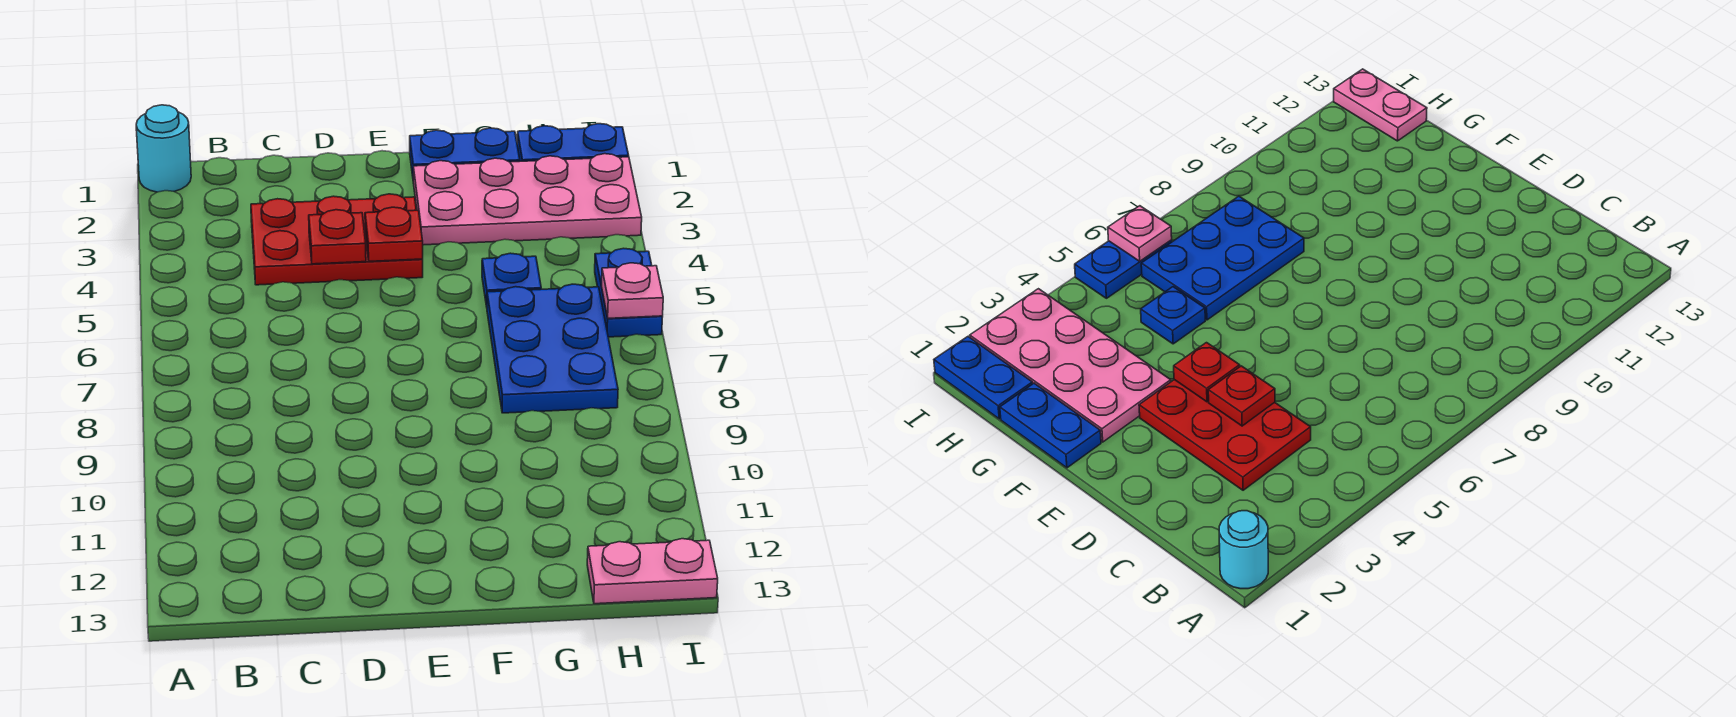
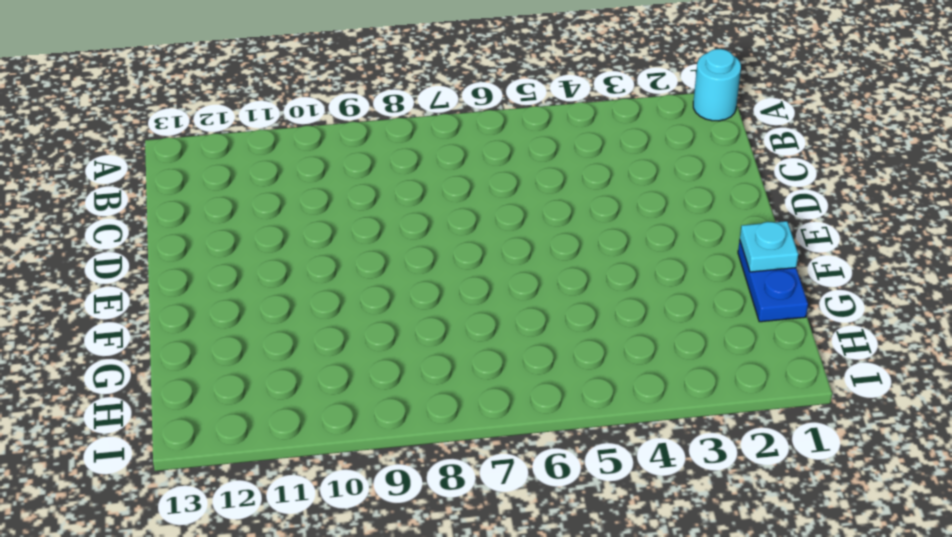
cyan plate F1 level 2 -> none
none -> red plate C3:E4 level 1
none -> pink plate F2:I3 level 1
none -> blue plate G5 level 1

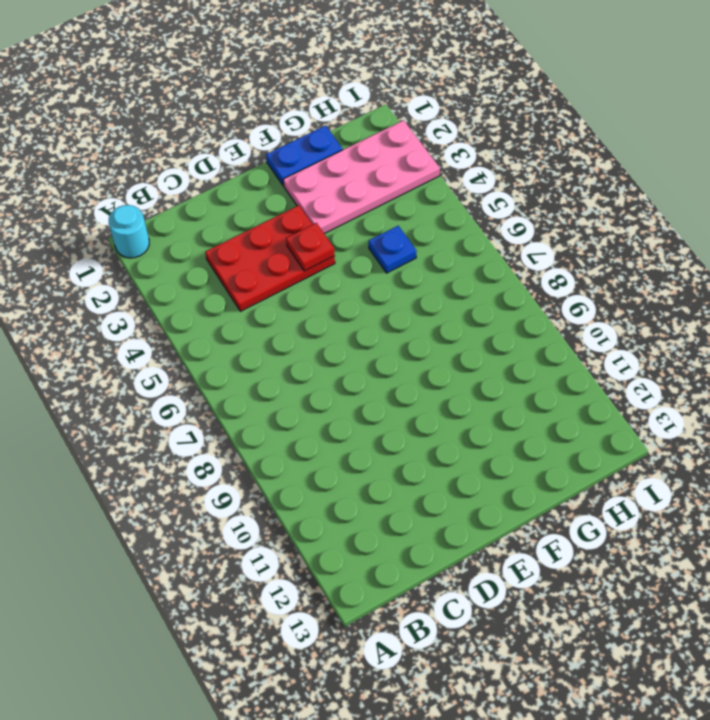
none -> blue plate G6:H8 level 1
none -> blue plate H1:I1 level 1
none -> pink plate H13:I13 level 1

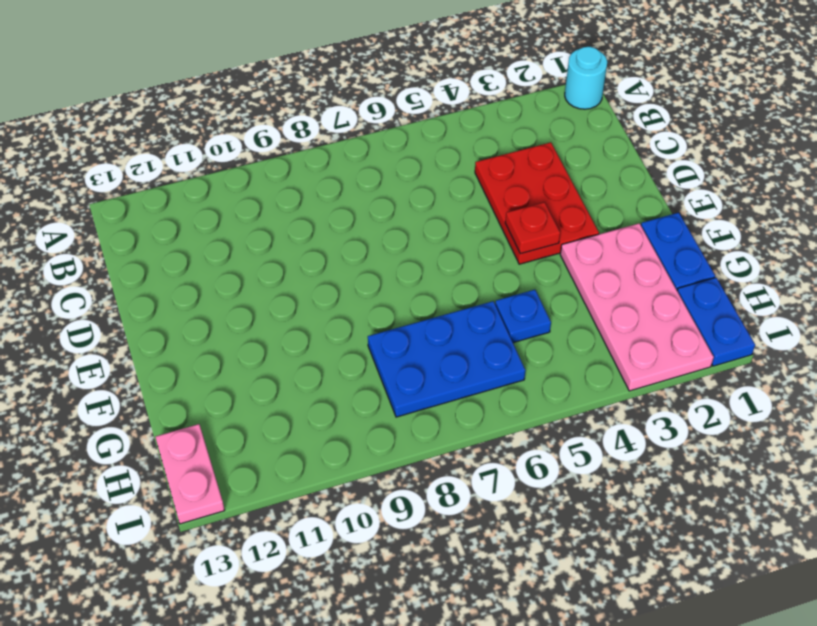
none -> blue plate I5:I6 level 1
none -> red plate D4 level 2
none -> pink plate I6 level 2

